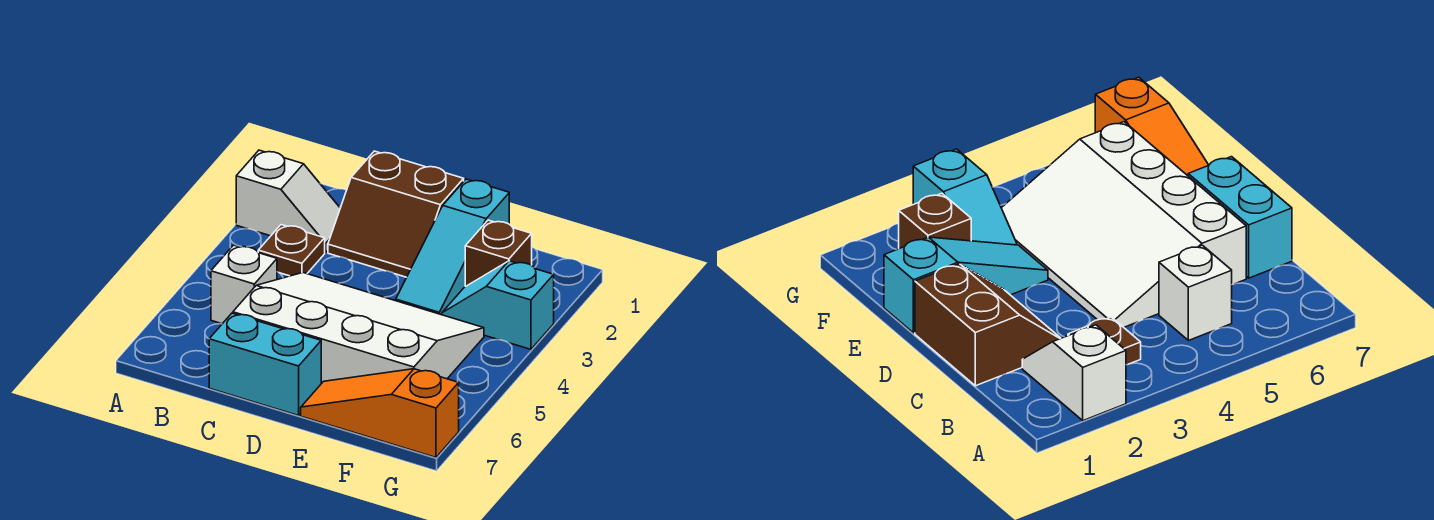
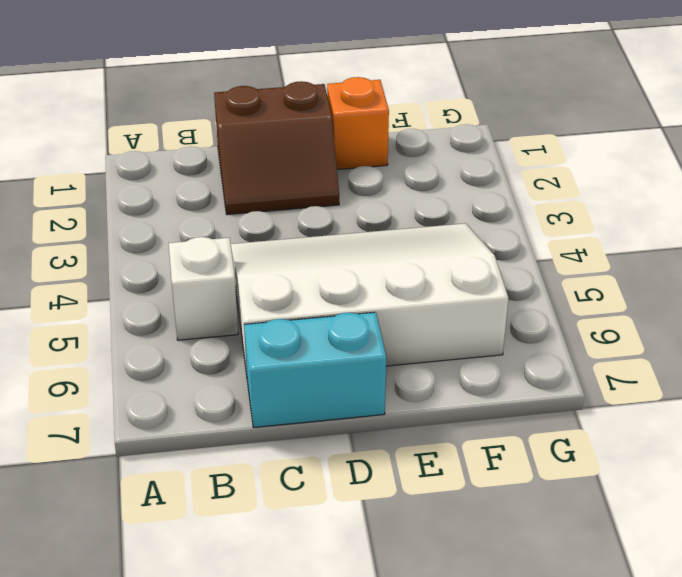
orange brick E1 level 1 -> cyan slope E1:E3 level 1 top 1
none -> white slope A2:B2 level 1 top A
none -> brown plate B3 level 1

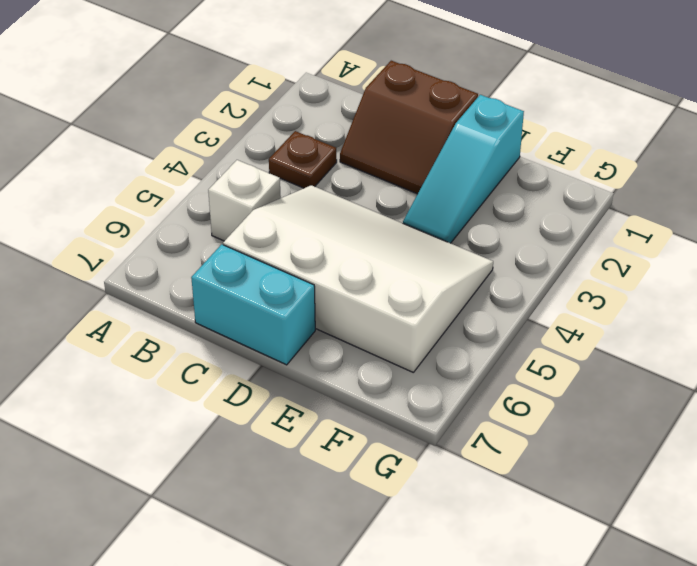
none -> white slope A2:B2 level 1 top A
none -> orange slope E7:G7 level 1 top G

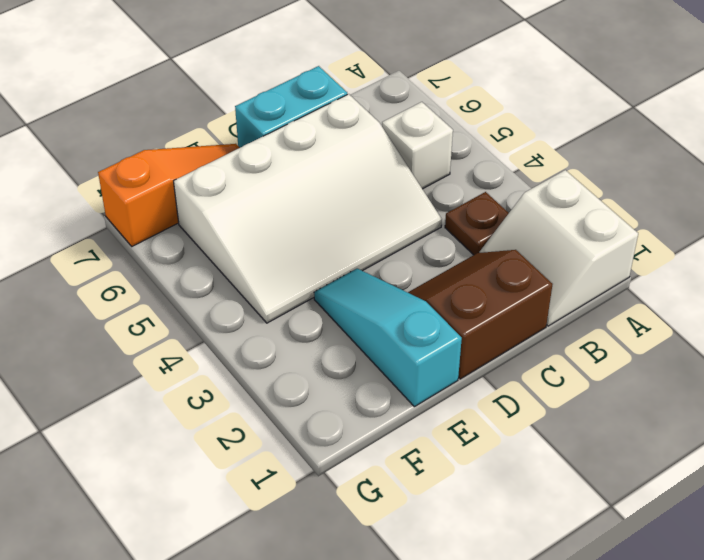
white slope A1:B2 level 1 top A -> white slope A2:B2 level 1 top A
none -> brown brick F2 level 1
none -> cyan slope F3:G3 level 1 top G

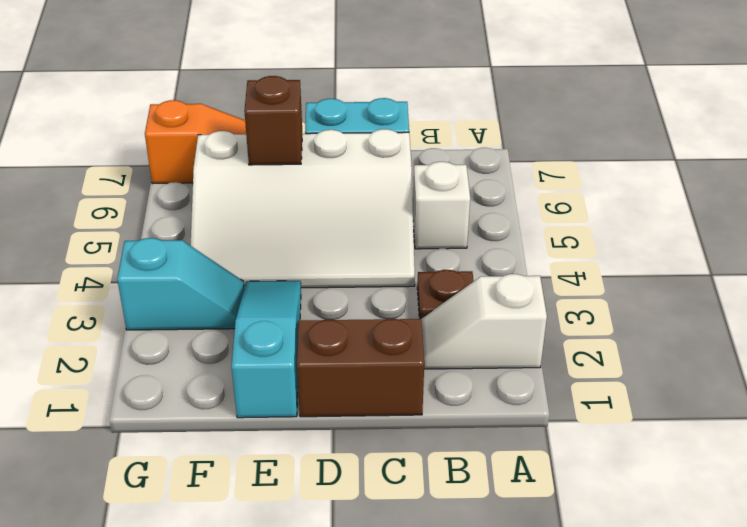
brown brick E6 level 2 -> brown brick F2 level 1

